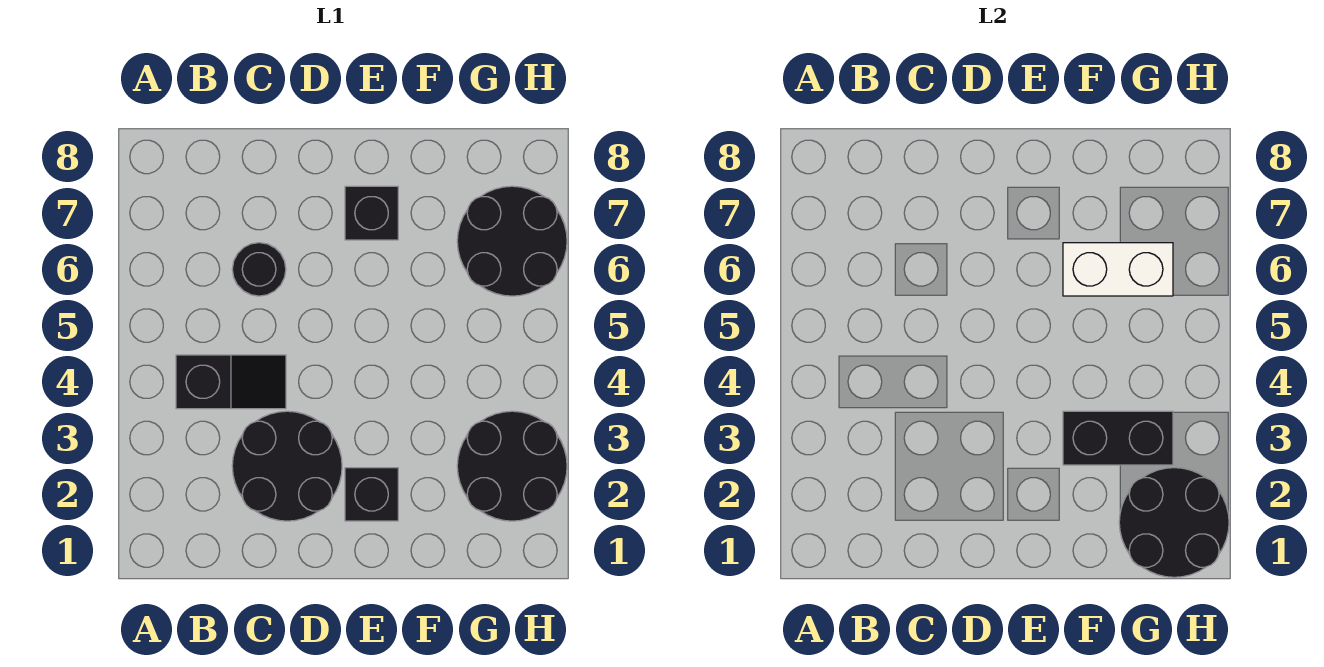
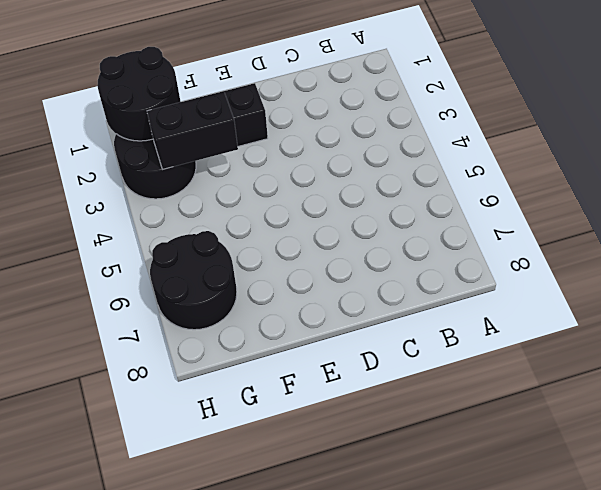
none -> black slope B4:C4 level 1 top B
none -> black round brick C2:D3 level 1

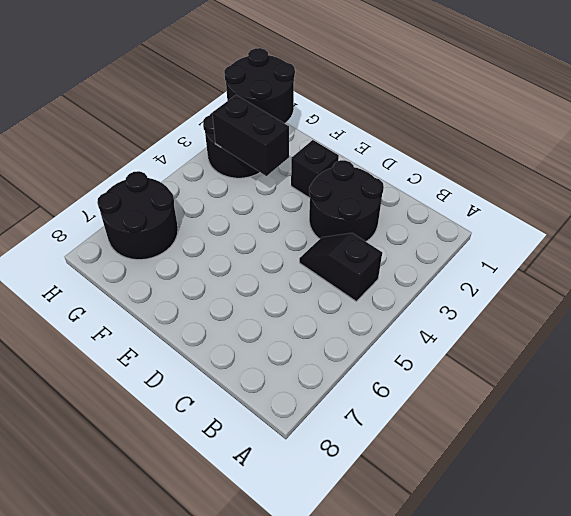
none -> black round brick C6 level 1
none -> black brick E7 level 1

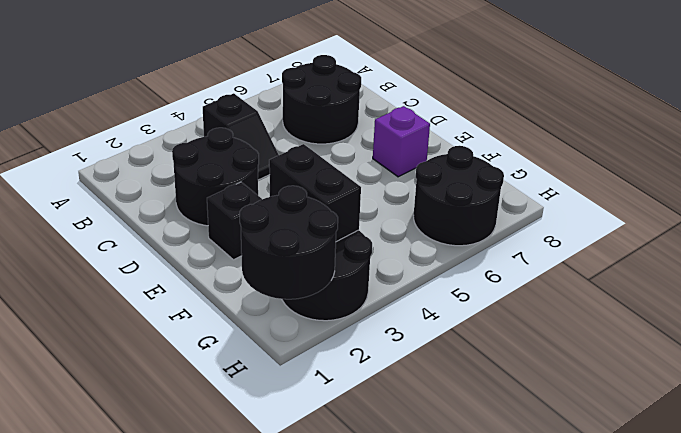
black round brick B6:C7 level 1 -> black round brick C6 level 1
purple brick E7 level 1 -> black brick E7 level 1
none -> white brick F6:G6 level 2

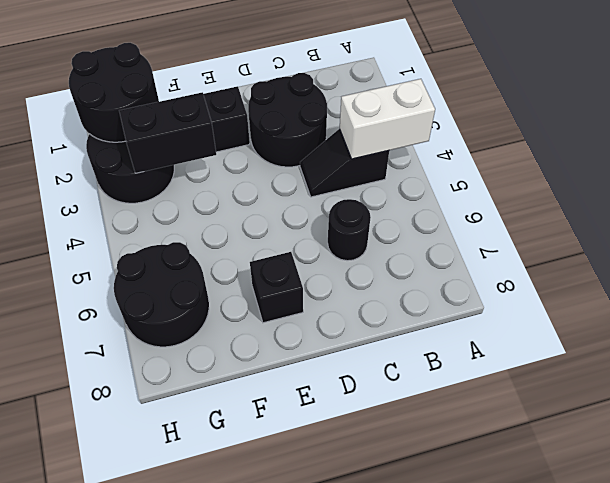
white brick A4:B4 level 2 -> white brick F6:G6 level 2

